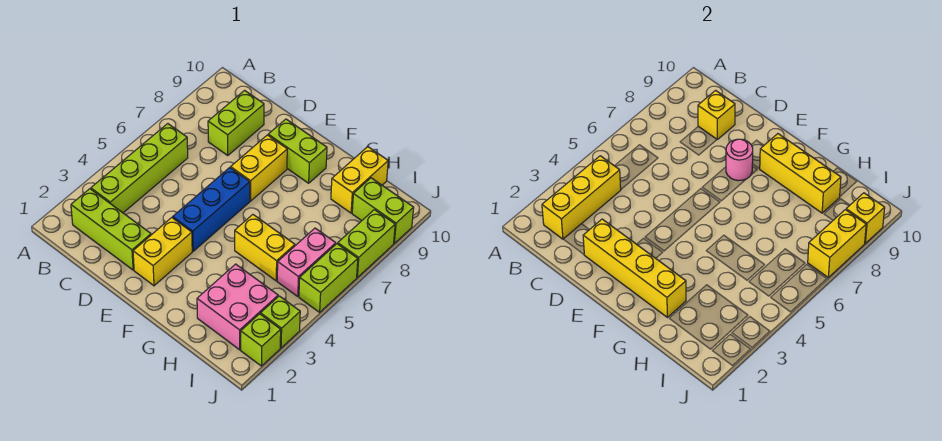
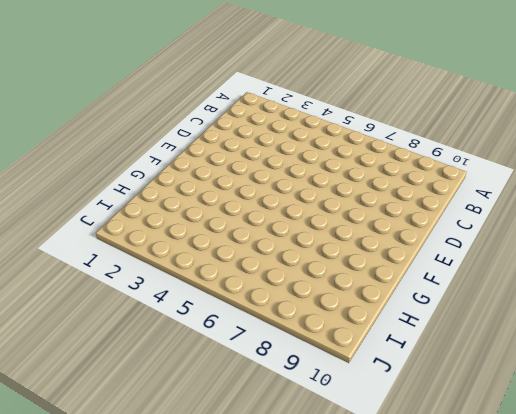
none -> lime brick B2:D2 level 1
none -> lime brick B3:B6 level 1
none -> lime brick C8:C9 level 1

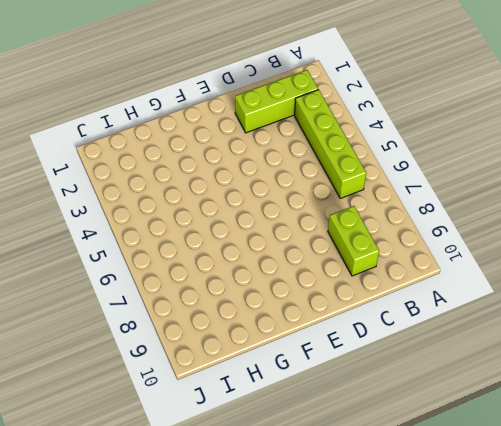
none -> yellow brick E2:E3 level 1
none -> blue brick E4:E6 level 1
none -> yellow brick E7:E8 level 1

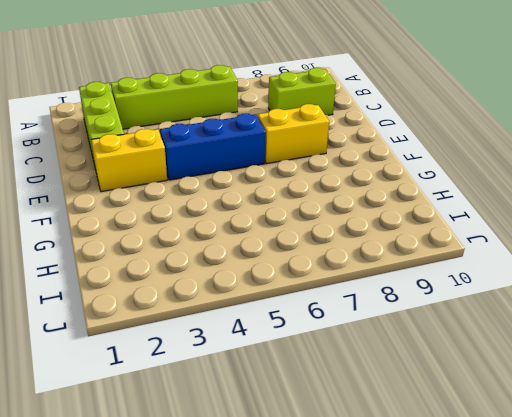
none -> lime brick E9:F9 level 1
none -> yellow brick G5:H5 level 1
none -> pink brick H2:I3 level 1

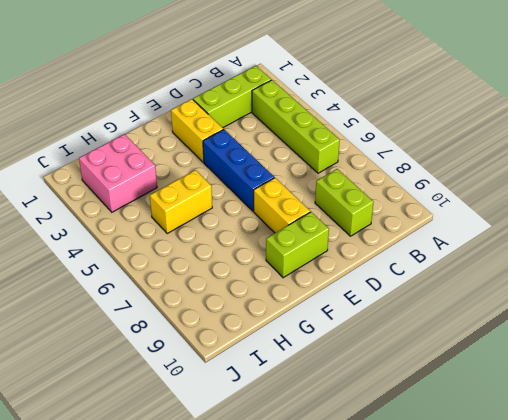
none -> yellow brick H9:H10 level 1
none -> pink brick I5:I6 level 1
none -> lime brick I9:J9 level 1

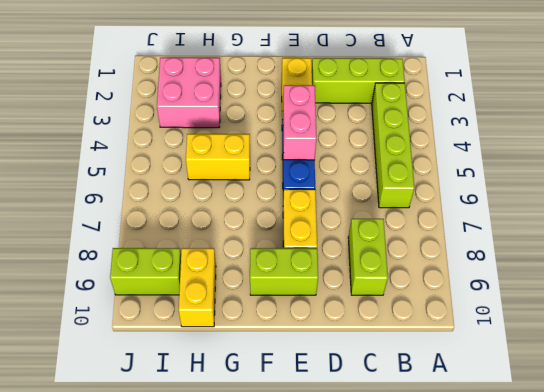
pink brick E4:E5 level 2 -> pink brick I5:I6 level 1
none -> lime brick J2 level 1
none -> lime brick J3 level 1
none -> lime brick J5:J6 level 1

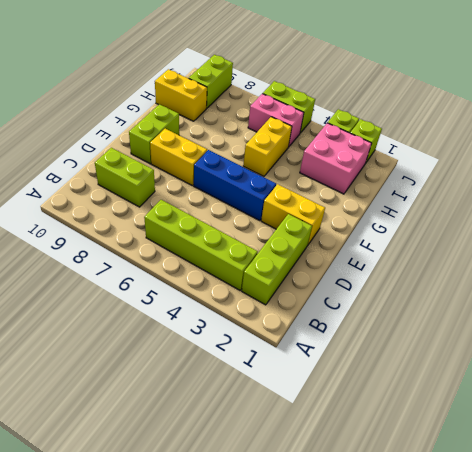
none -> lime brick J7:J8 level 1
none -> yellow brick B2:B4 level 2
none -> yellow brick C9 level 2

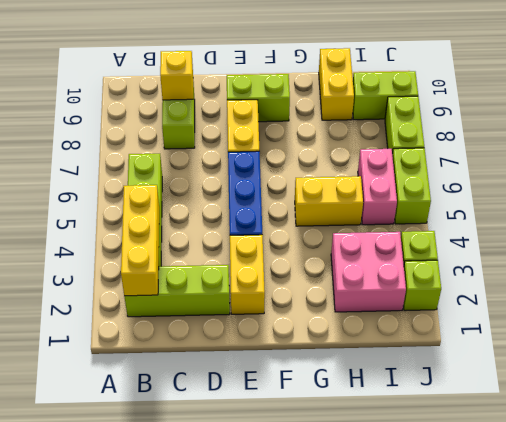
none -> yellow brick D2:G2 level 2
none -> pink round brick E8 level 2
none -> yellow brick F9:H9 level 2

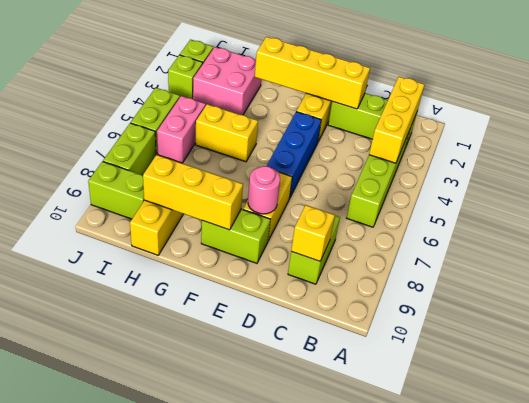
none -> yellow brick J7:J8 level 2
none -> yellow brick J9 level 2

